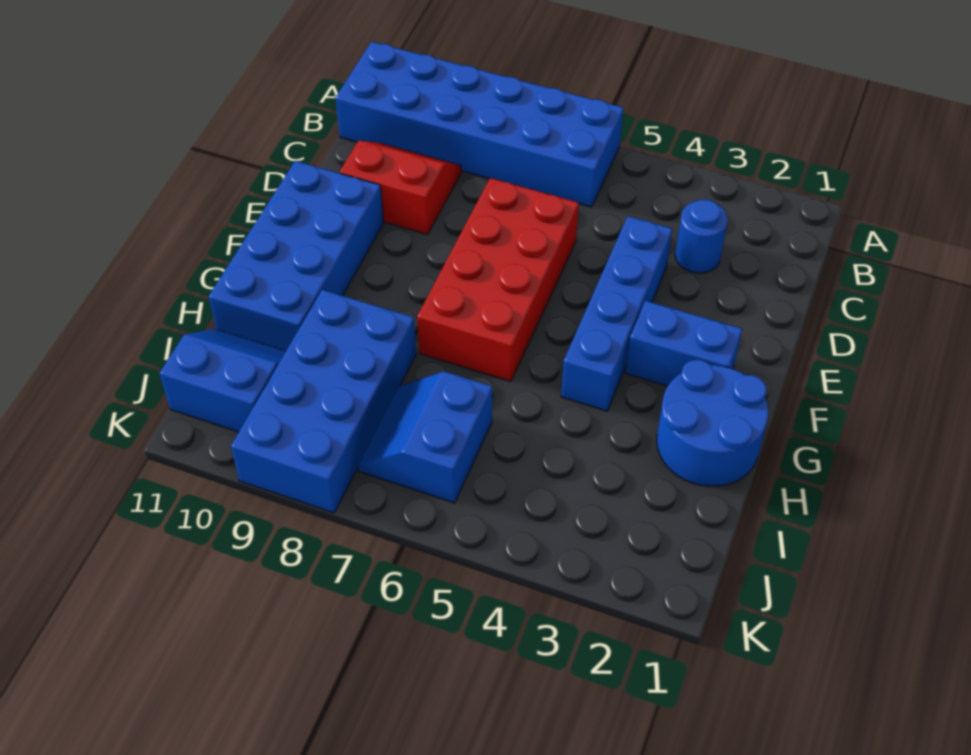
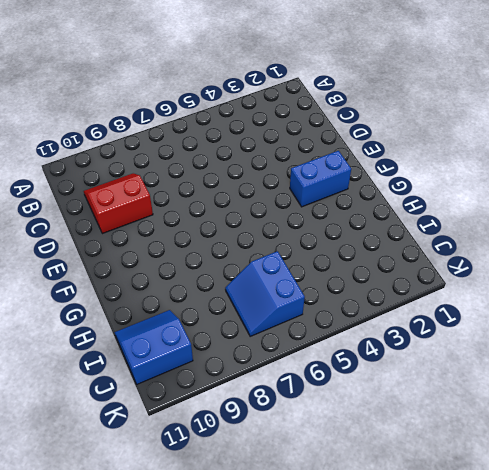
none -> blue brick A6:B11 level 1
none -> blue round brick C3 level 1

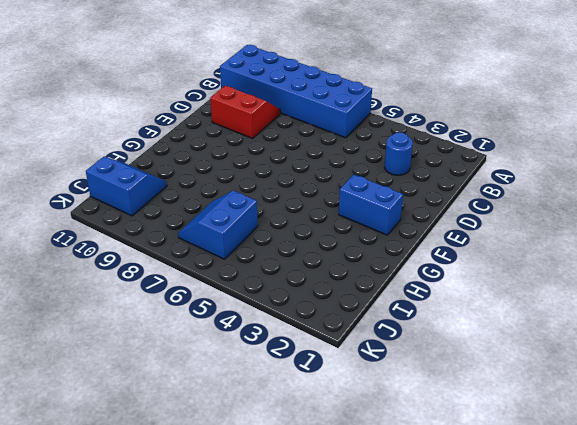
none -> blue brick D4:G4 level 1
none -> red brick D6:G7 level 1

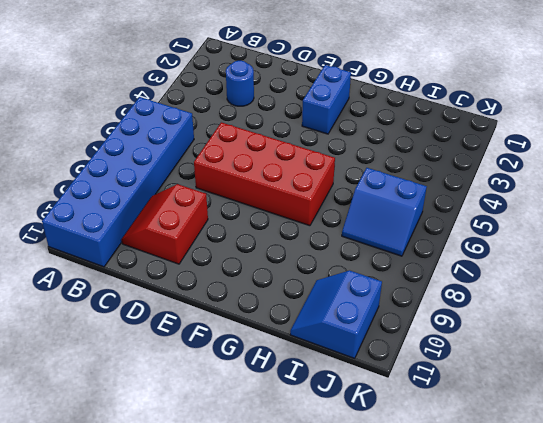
none -> blue brick D4:G4 level 1
none -> blue brick E10:H11 level 1

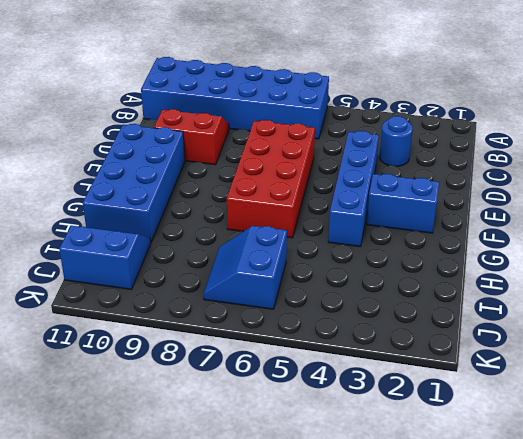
none -> blue round brick G1:H2 level 1
none -> blue brick H8:K9 level 1

